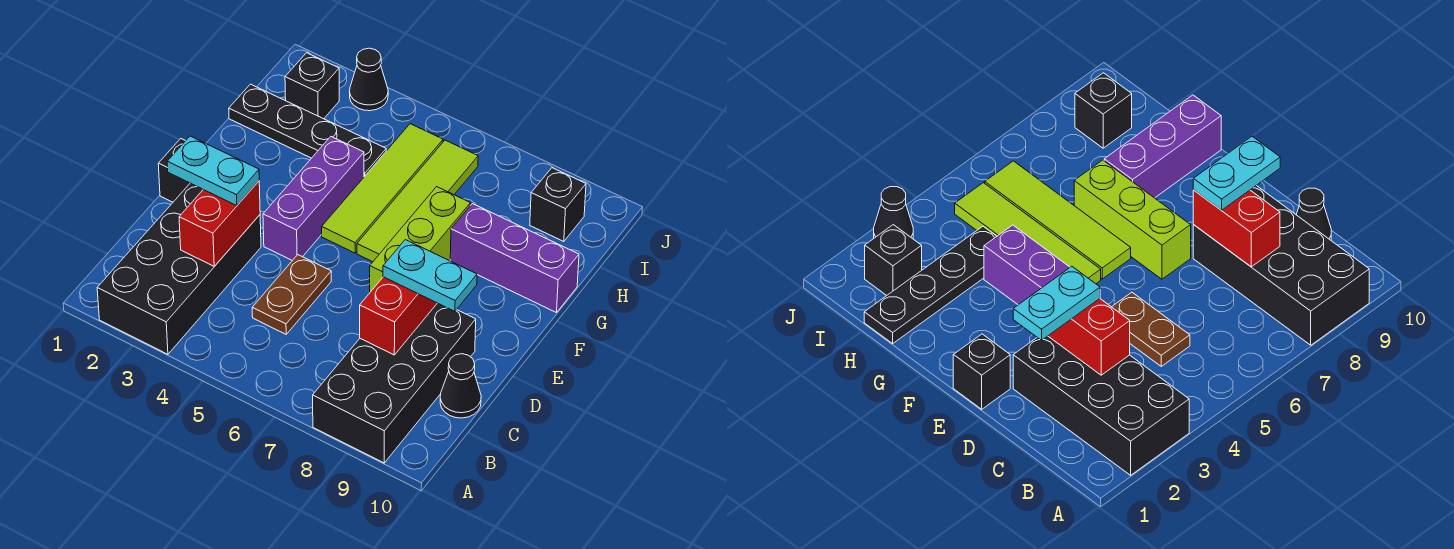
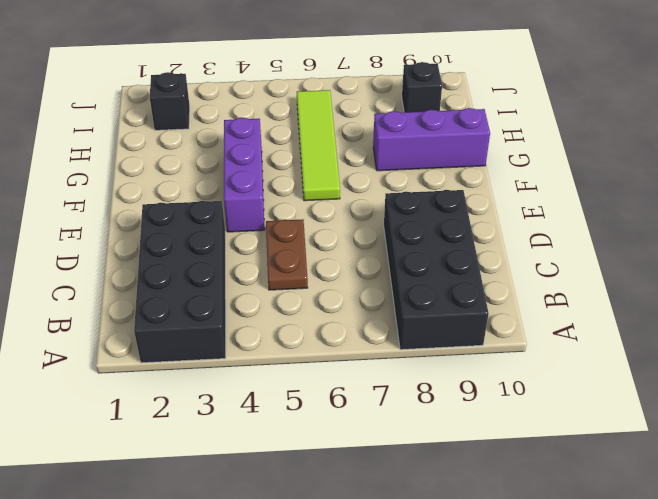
none -> black cone C10 level 1
none -> black brick E1 level 1
none -> lime brick E7:G7 level 1

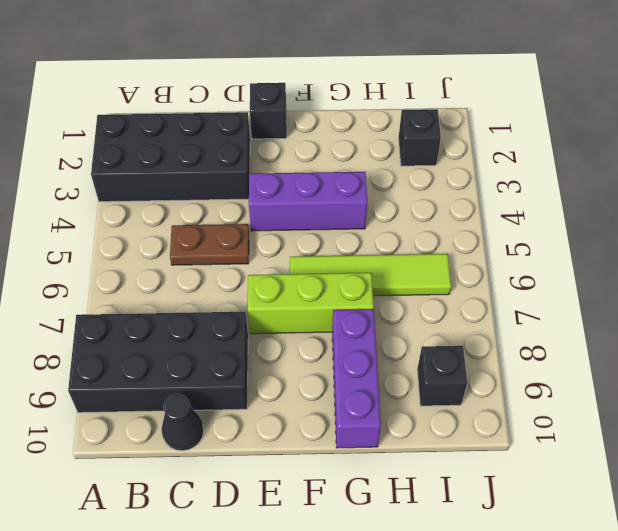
none -> lime tile F5:I5 level 1
none -> black plate H1:H4 level 1
none -> black cone J3 level 1

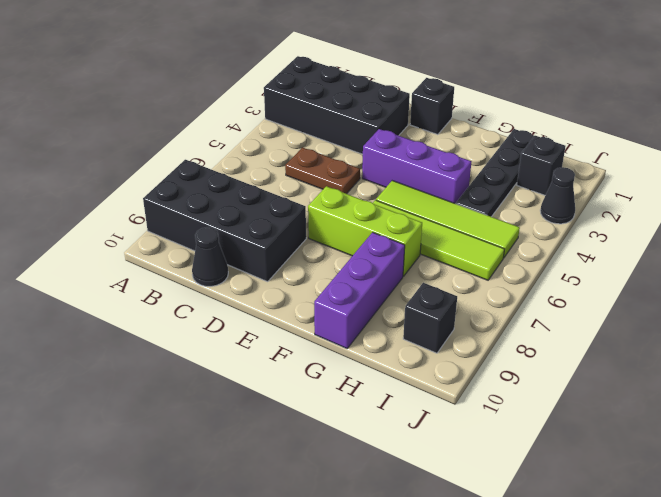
none -> red brick C3:D3 level 2
none -> red brick C8:D8 level 2
none -> cyan plate D2:D3 level 3

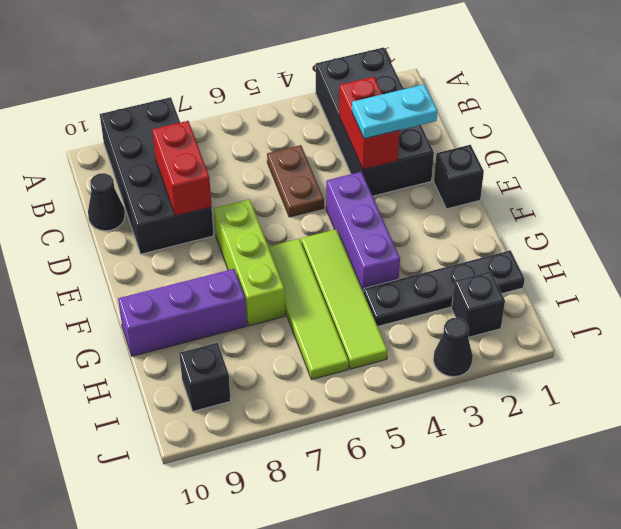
none -> cyan plate D8:D9 level 3

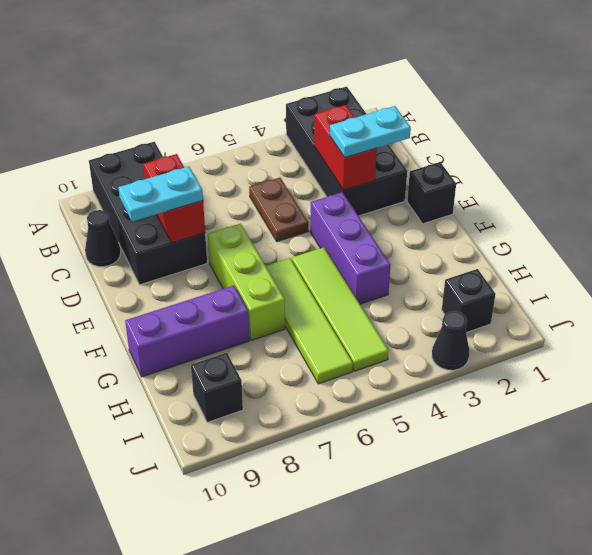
none -> black plate H1:H4 level 1

